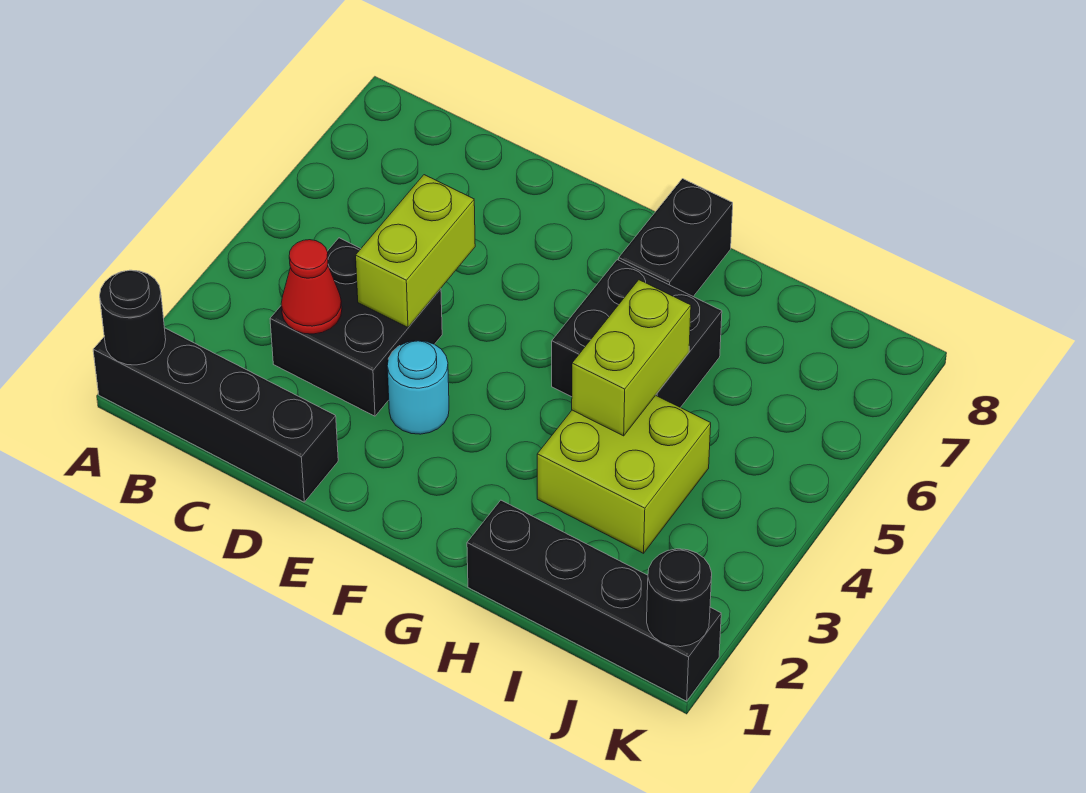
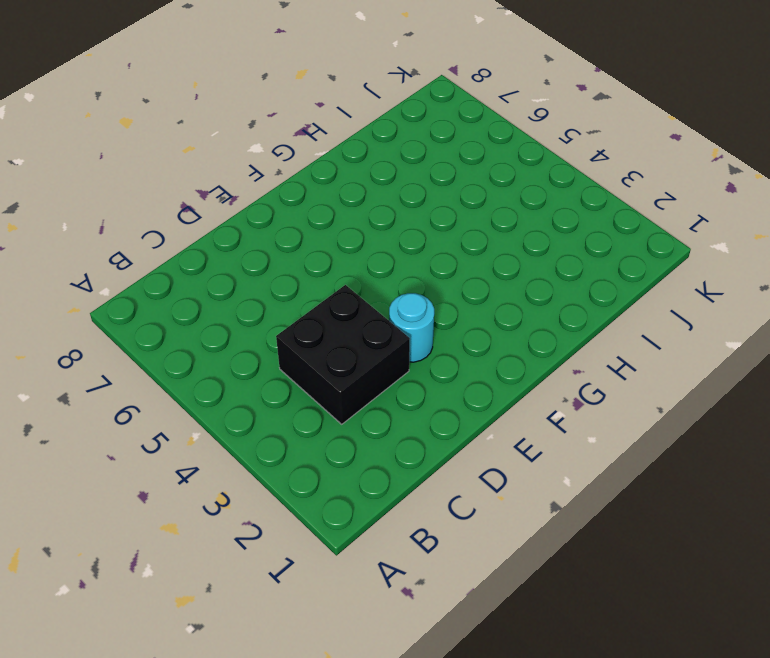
none -> black brick A1:D1 level 1
none -> black brick G5:H6 level 1
none -> black brick G7:G8 level 1

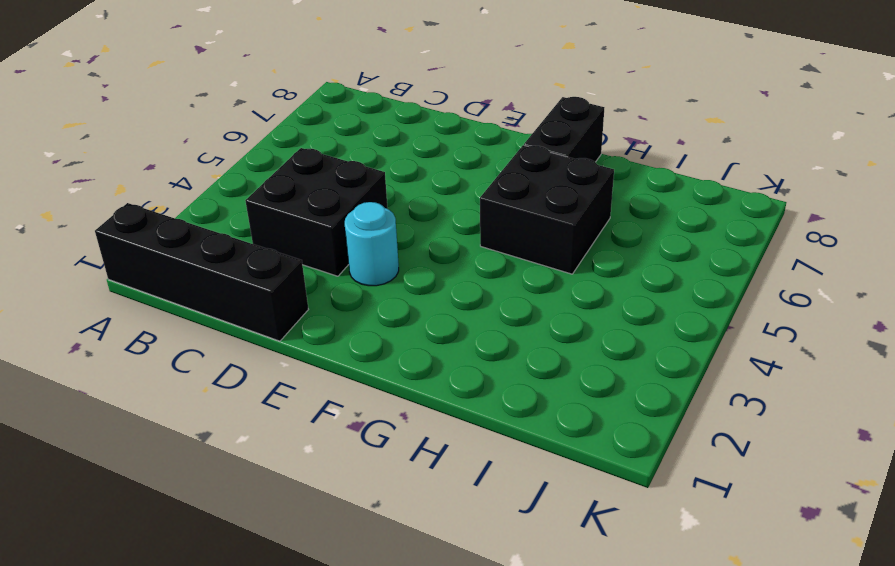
none -> black brick H1:K1 level 1
none -> lime brick H3:I4 level 1
none -> black round brick A1 level 2

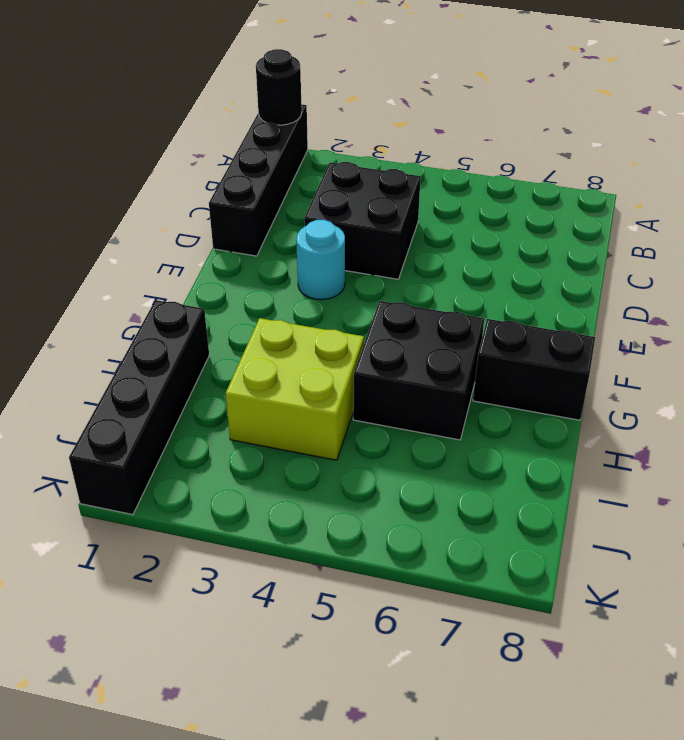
none -> red cone C3 level 2
none -> lime brick D4:D5 level 2
none -> lime brick H4:H5 level 2

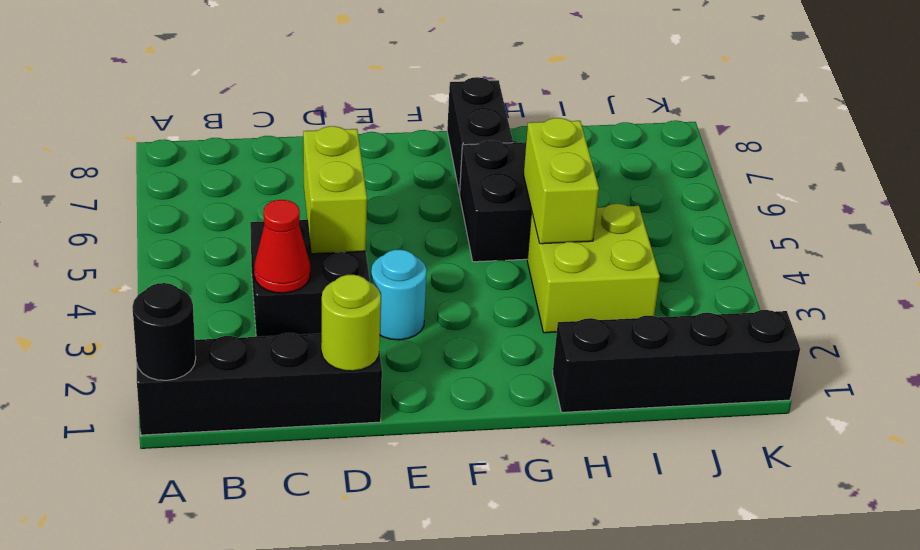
lime round brick D1 level 2 -> none
none -> black round brick K1 level 2

